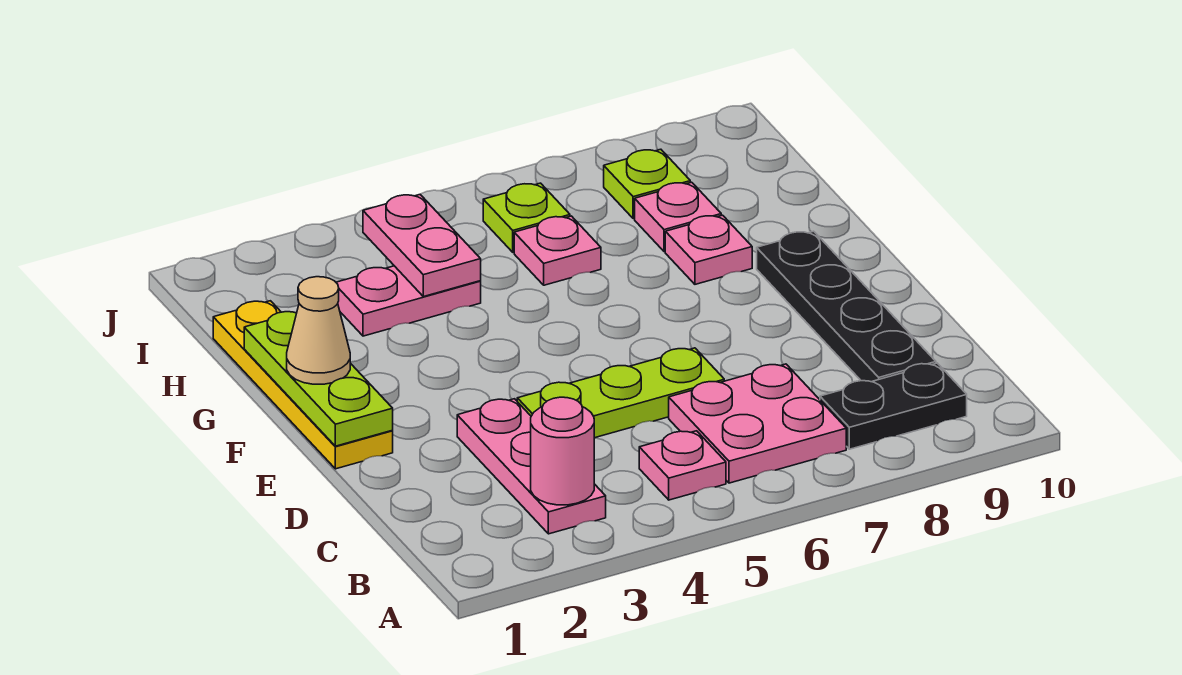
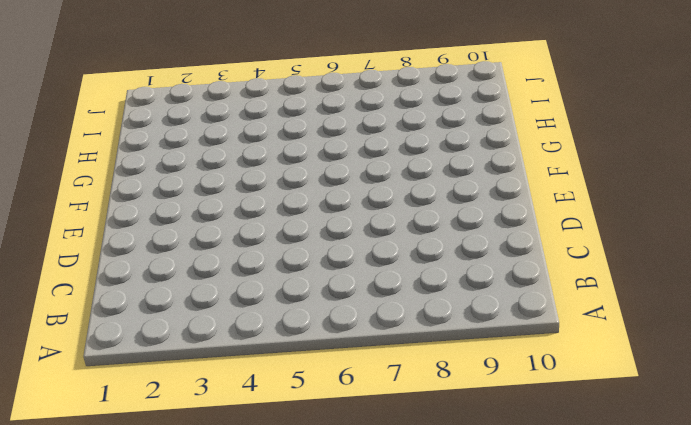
none -> pink plate B3:D3 level 1
none -> pink plate B5 level 1
none -> pink plate B6:C7 level 1

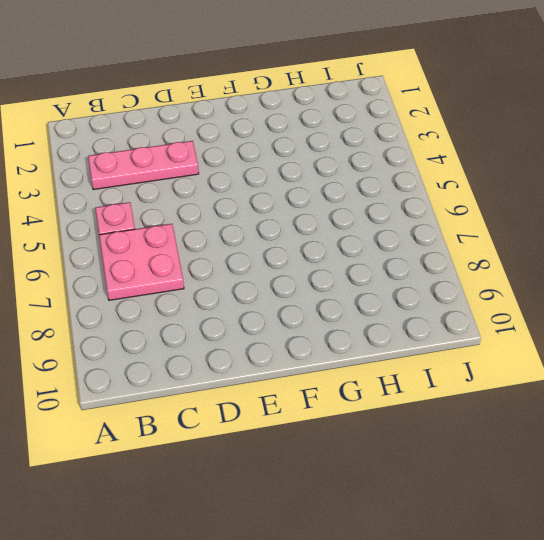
none -> black plate B8:B9 level 1
none -> black plate C9:F9 level 1
none -> lime plate D4:D6 level 1

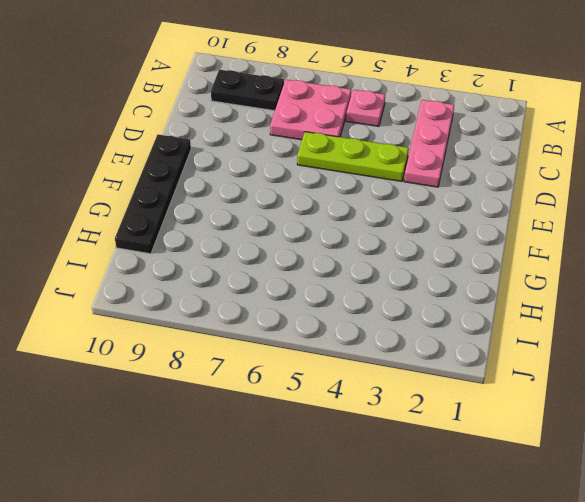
black plate E10:H10 level 1 -> black plate C9:F9 level 1
none -> yellow plate E1:H1 level 1
none -> pink plate G8 level 1
none -> pink plate H3:H4 level 1

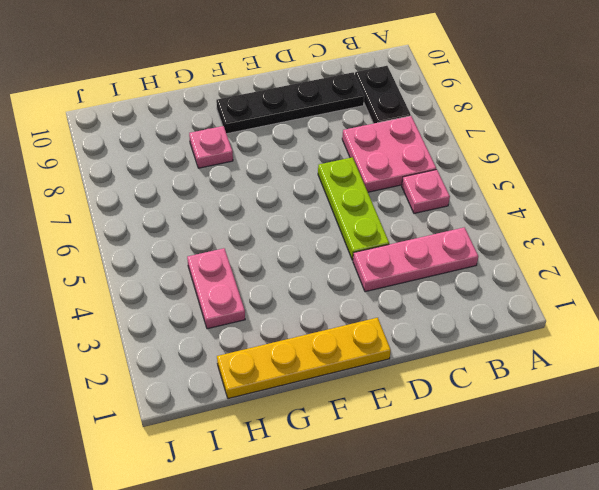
none -> pink plate H6 level 1
none -> pink plate H8 level 1
none -> lime plate I6 level 1

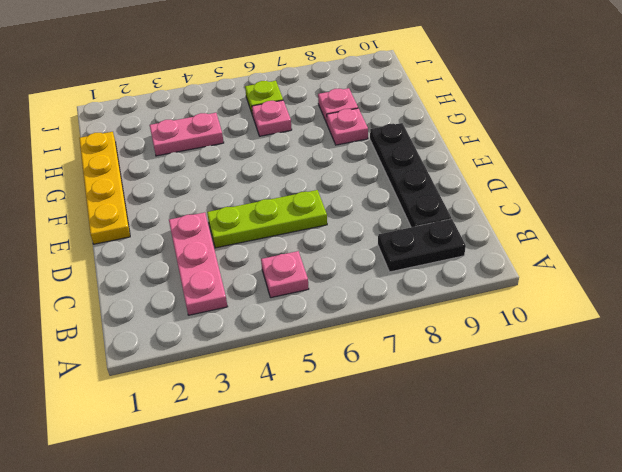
none -> pink plate B6:C7 level 1
none -> lime plate I8 level 1
none -> pink round brick B3 level 2

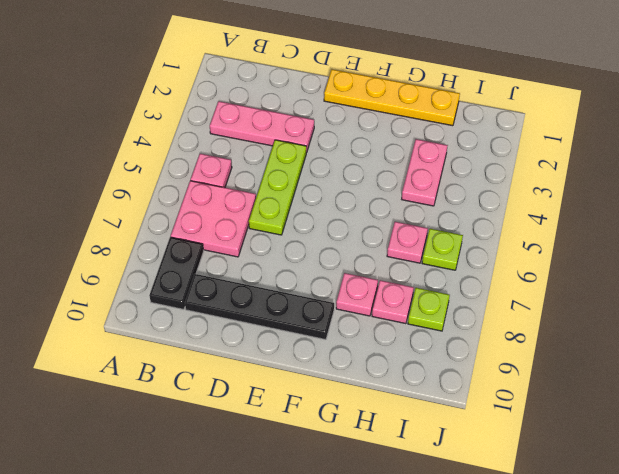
none -> pink round brick B3 level 2
none -> lime plate E1:G1 level 2
none -> pink plate H4:I4 level 2

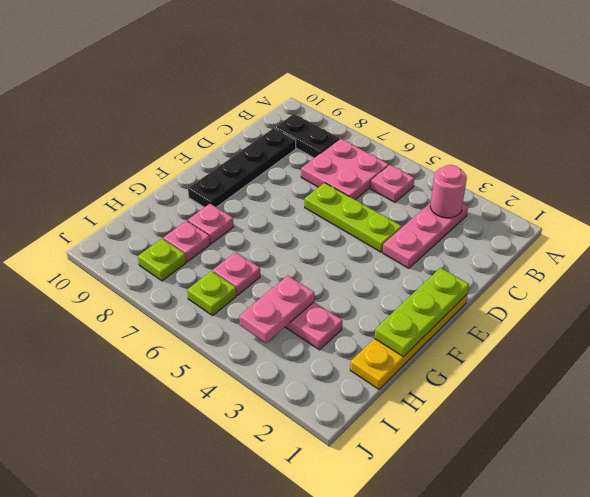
none -> tan cone F1 level 3

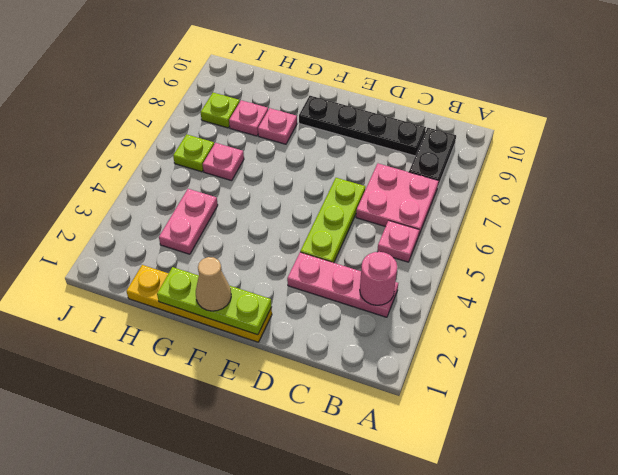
none -> pink plate H4:I4 level 2

